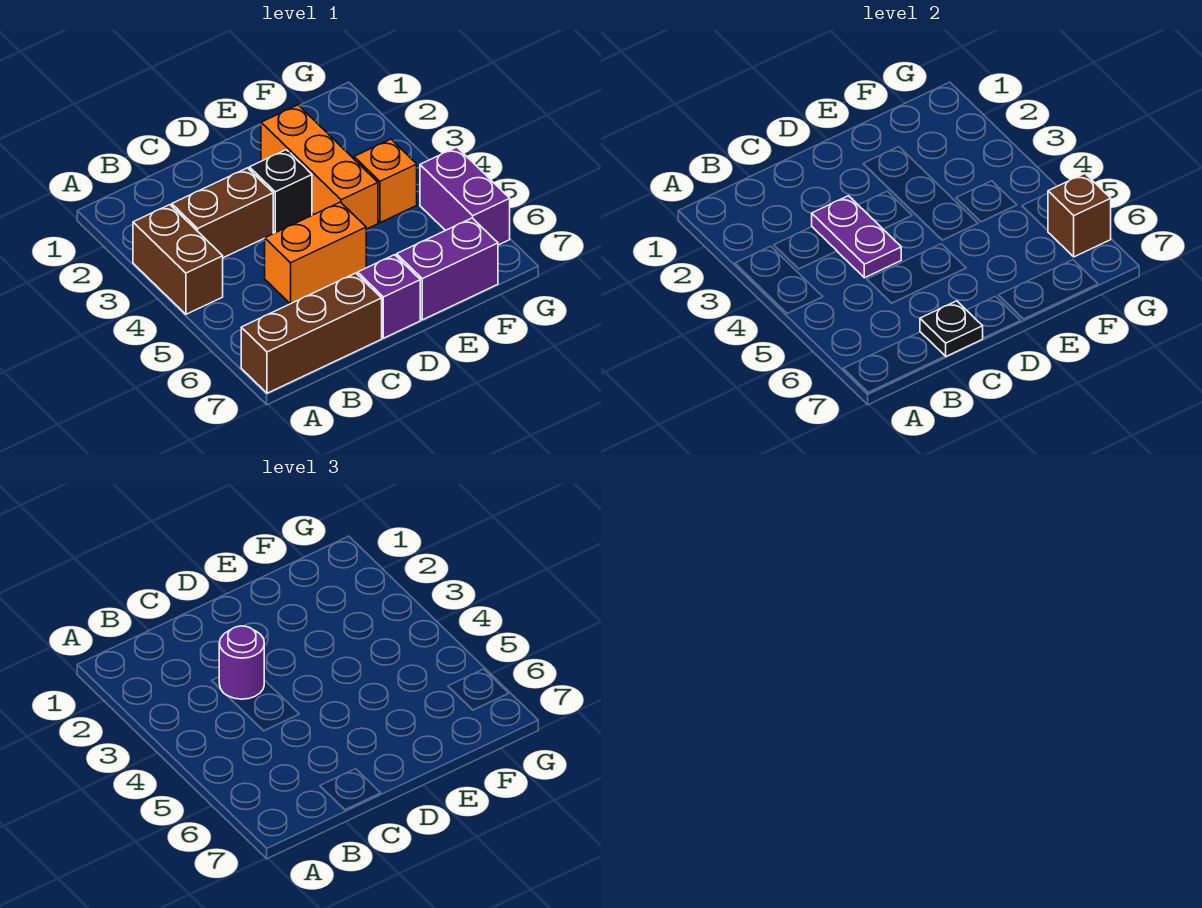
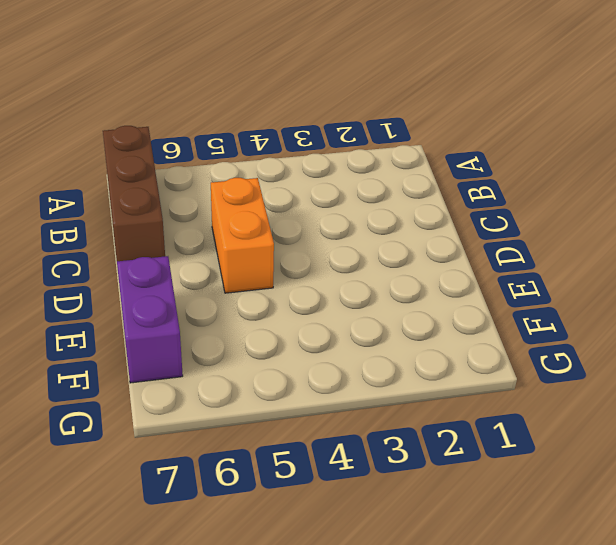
none -> brown brick A3:A4 level 1
none -> brown brick B3:C3 level 1
none -> black brick D3 level 1

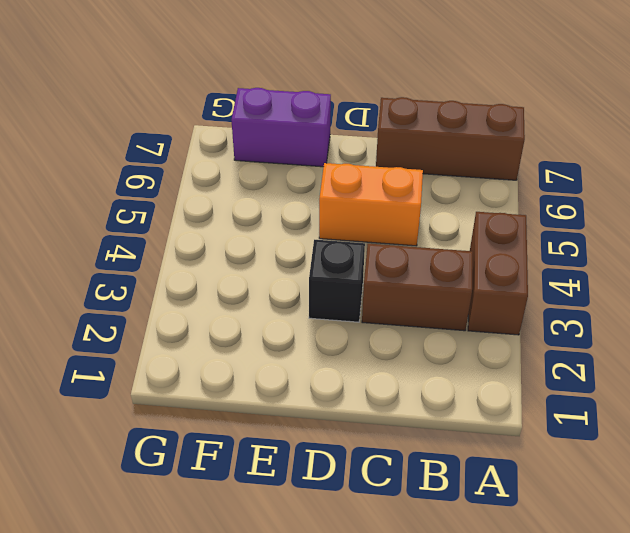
none -> purple brick D7 level 1
none -> orange brick E2:E4 level 1
none -> orange brick F4 level 1

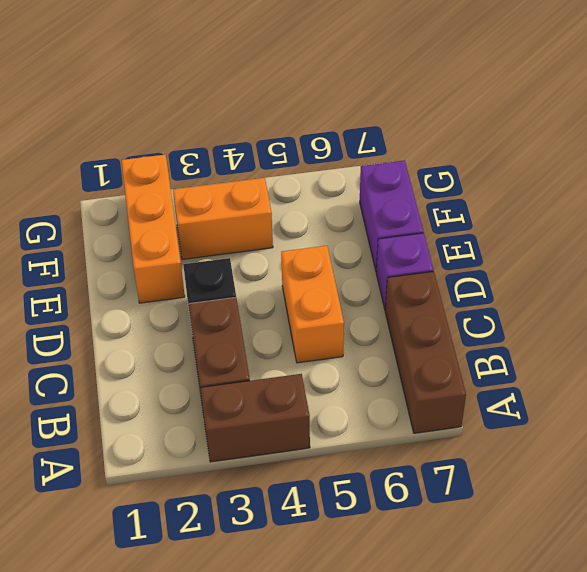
orange brick E2:G2 level 1 -> orange brick E2:E4 level 1
orange brick F3:F4 level 1 -> orange brick F4 level 1
none -> purple brick G5:G6 level 1
none -> purple plate C3:C4 level 2
none -> black plate C7 level 2

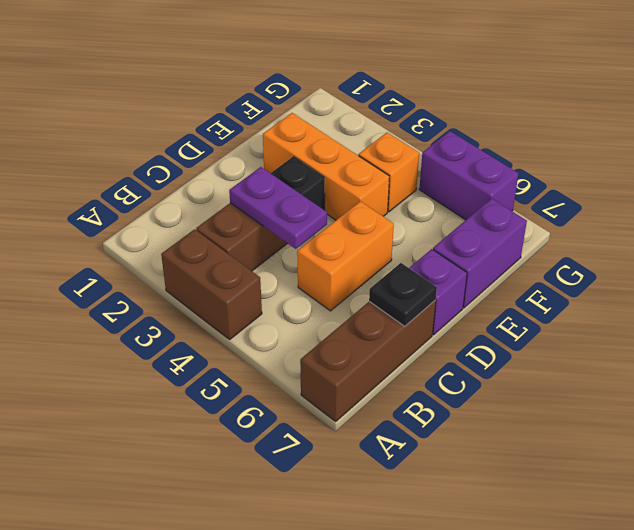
none -> brown brick G6 level 2
none -> purple round brick C3 level 3

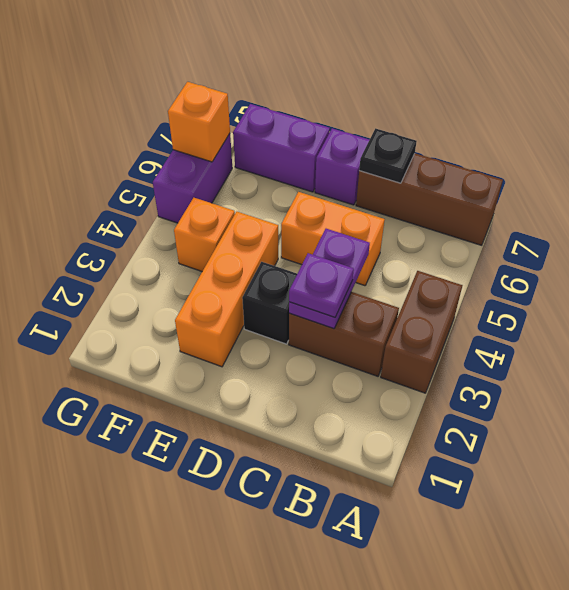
purple plate C3 level 3 -> purple round brick C3 level 3
orange brick G6 level 2 -> brown brick G6 level 2

